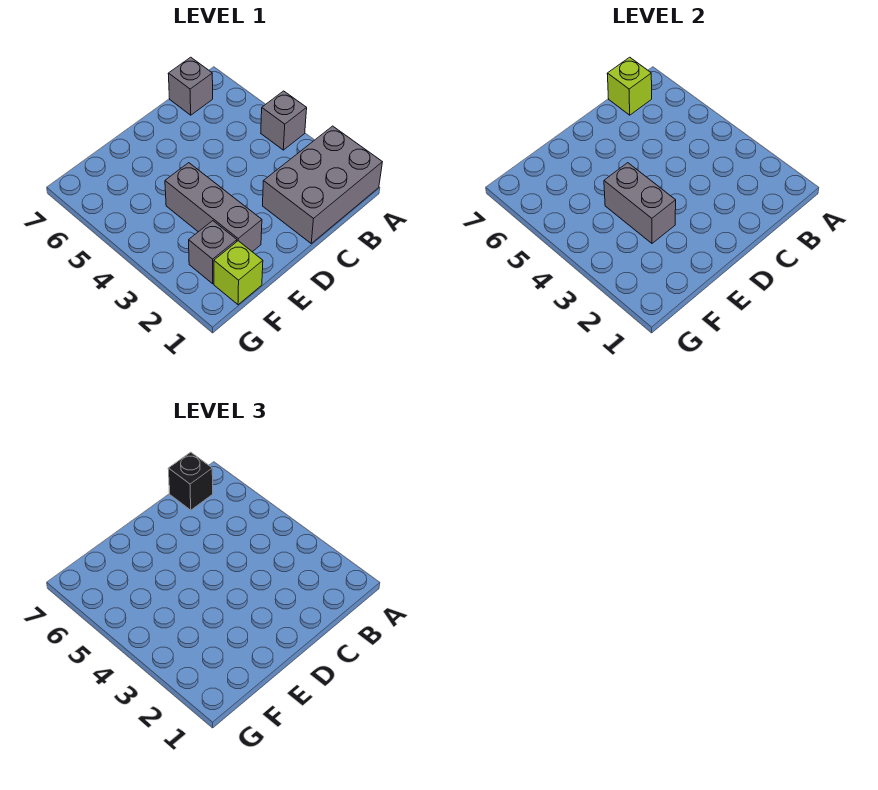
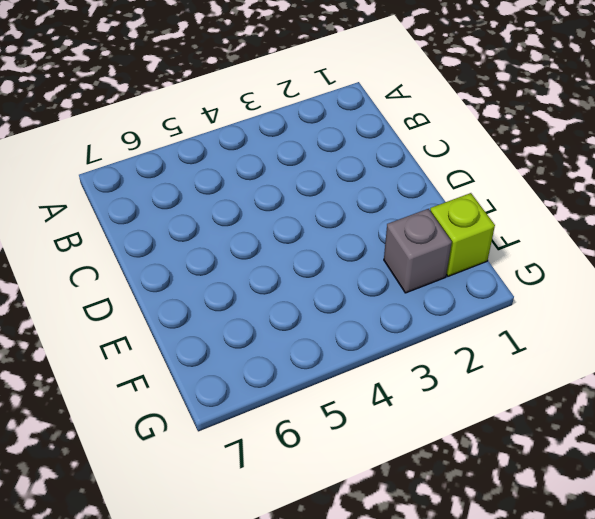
none -> grey brick A1:C2 level 1
none -> grey brick A4 level 1

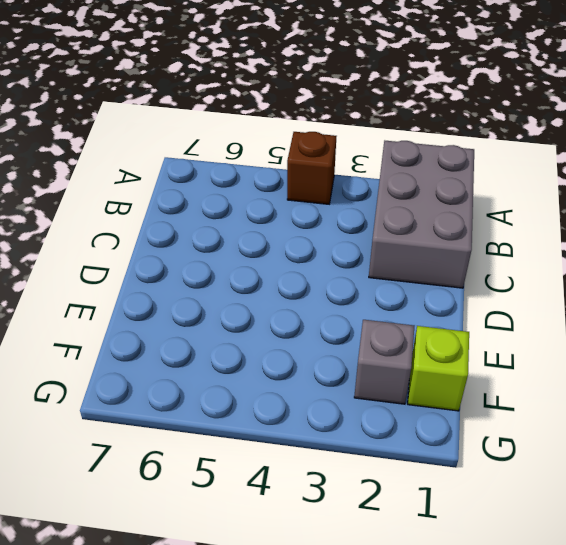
brown brick A4 level 1 -> grey brick A4 level 1
none -> grey brick B7 level 1
none -> grey brick E2:E4 level 1

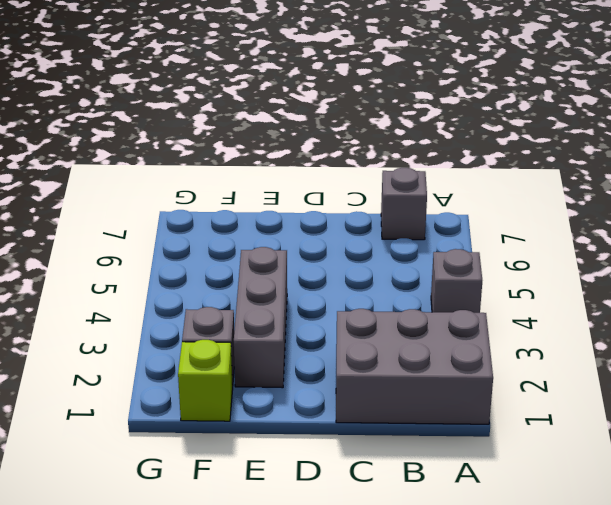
none -> lime brick B7 level 2
none -> grey brick E3:E4 level 2

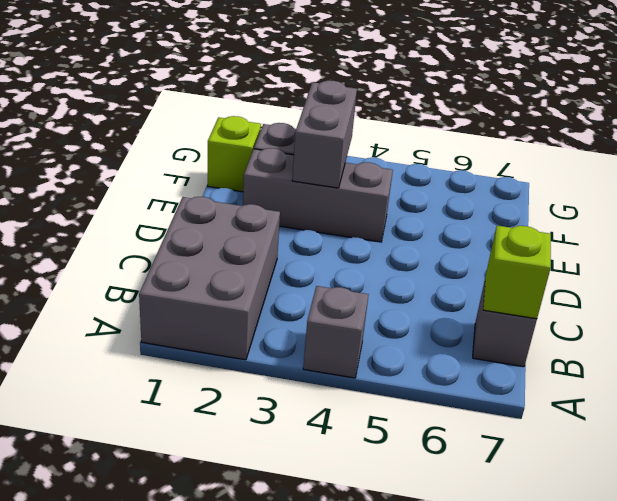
grey brick E3:F3 level 2 -> grey brick E3:E4 level 2
none -> black brick B7 level 3

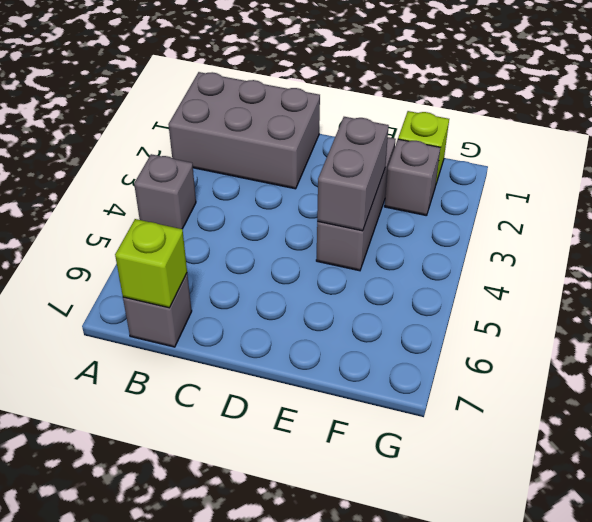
none -> black brick B7 level 3

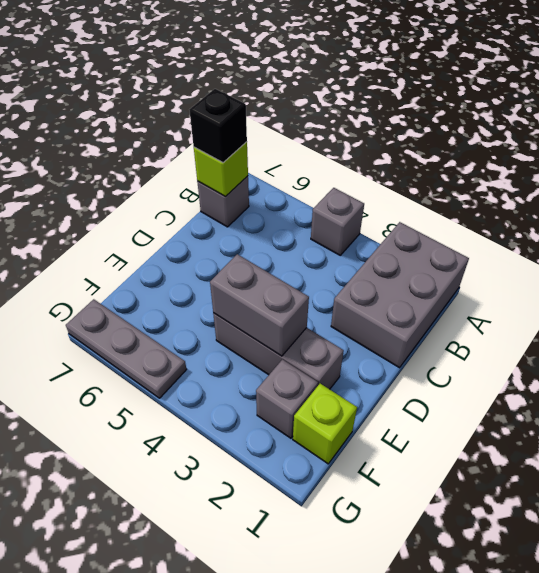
grey plate G5:G7 level 1 -> none

